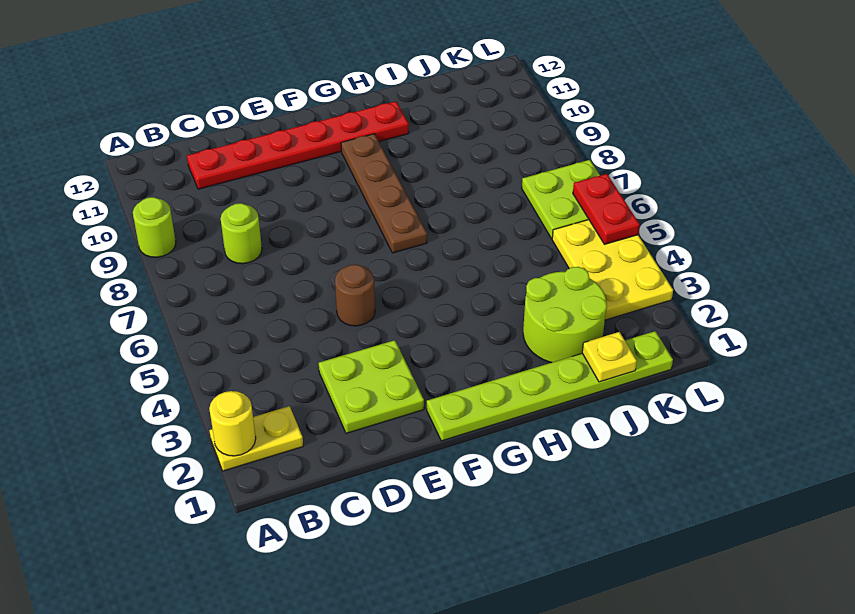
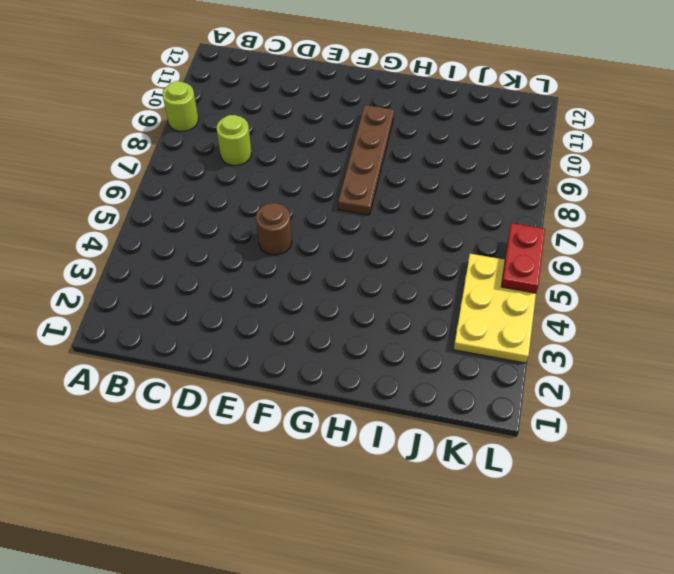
none -> yellow plate A2:B2 level 1
none -> red plate C11:H11 level 1
none -> lime plate D2:E3 level 1

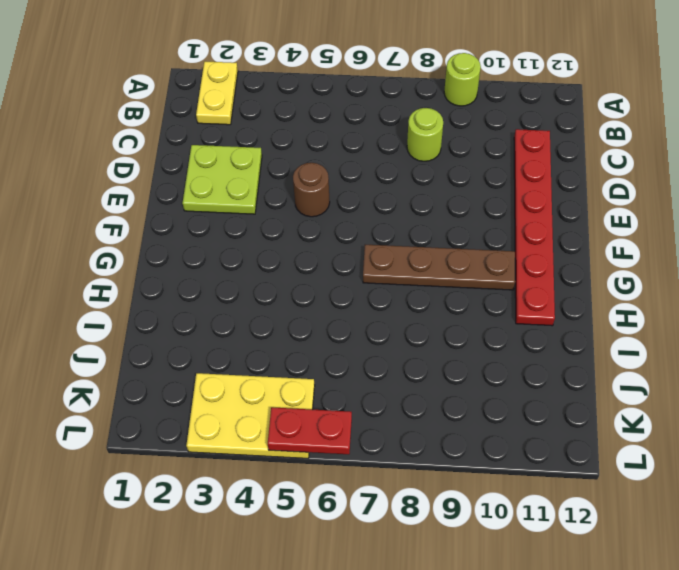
none -> lime plate F1:K1 level 1
none -> lime round brick I2:J3 level 1
none -> lime plate K6:L7 level 1

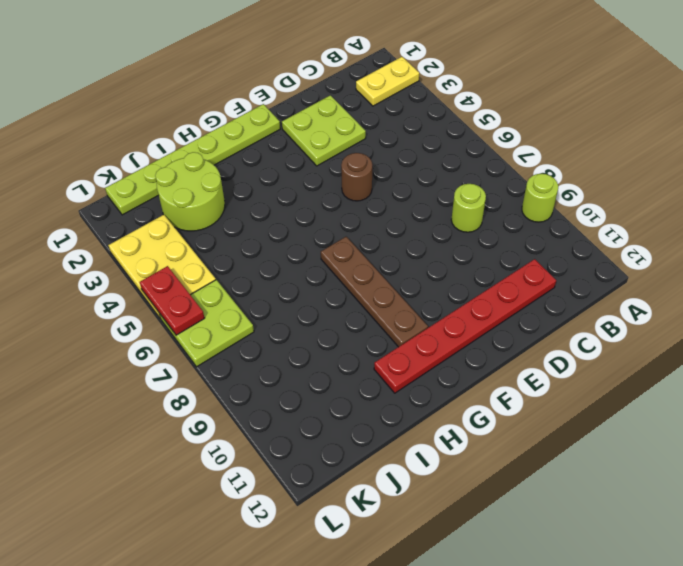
none -> yellow round brick A2 level 2
none -> yellow plate J1 level 2

